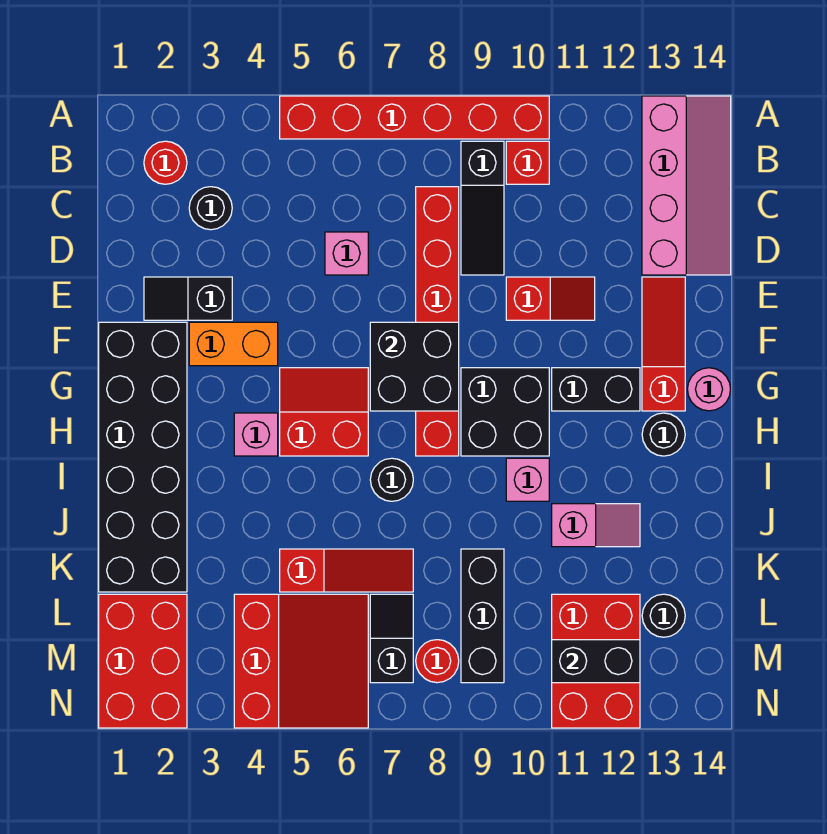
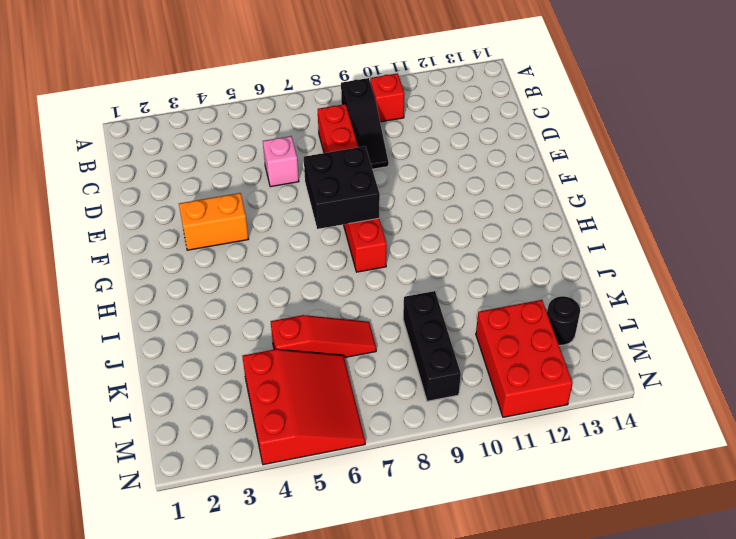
none -> red brick A5:A10 level 1
none -> pink slope A13:D14 level 1 top 13
none -> red round brick B2 level 1
none -> black round brick C3 level 1

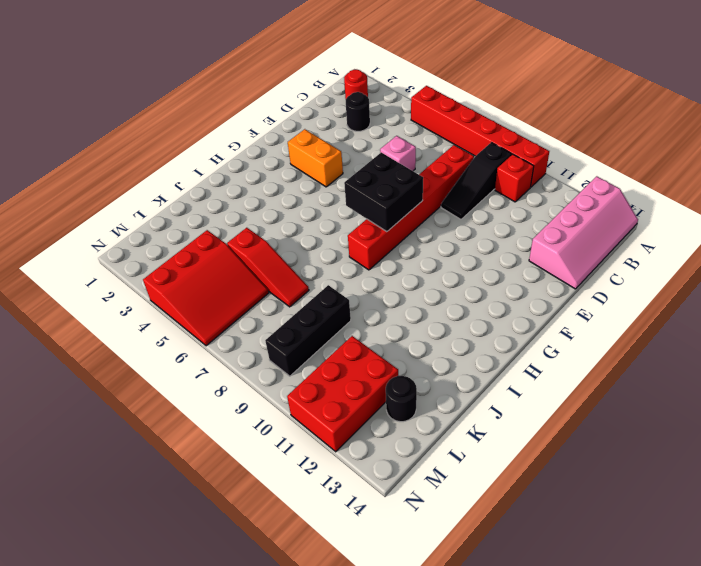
none -> black slope E2:E3 level 1 top 3
none -> red slope E10:E11 level 1 top 10
none -> red slope E13:G13 level 1 top G
none -> black brick F1:K2 level 1

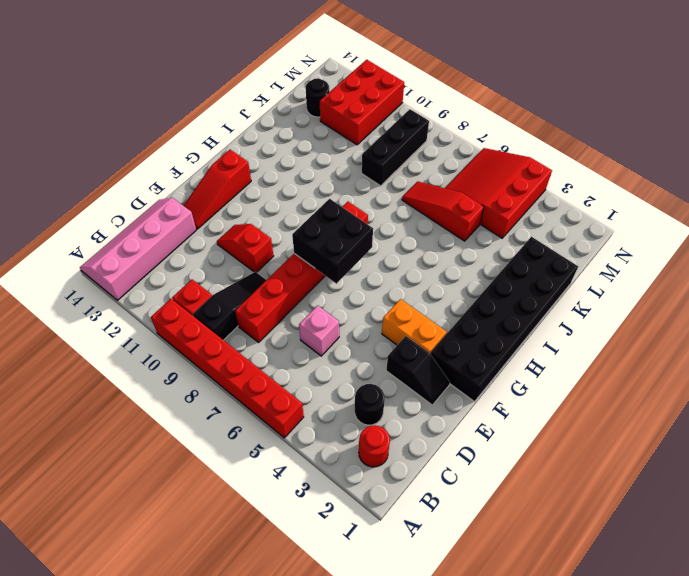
none -> red slope G5:H6 level 1 top H
none -> black brick G9:H10 level 1
none -> black brick G11:G12 level 1
none -> pink round brick G14 level 1

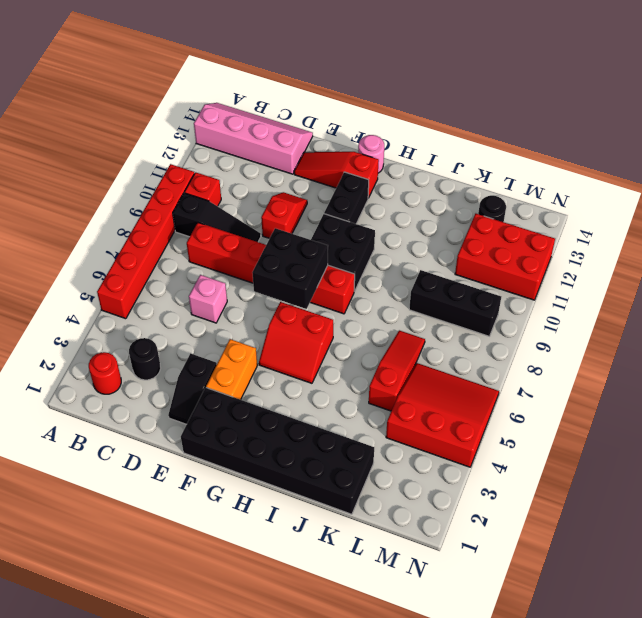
red slope G5:H6 level 1 top 6 -> red slope G5:H6 level 1 top H
none -> pink brick H4 level 1
none -> black round brick H13 level 1
none -> black round brick I7 level 1
none -> pink brick I10 level 1

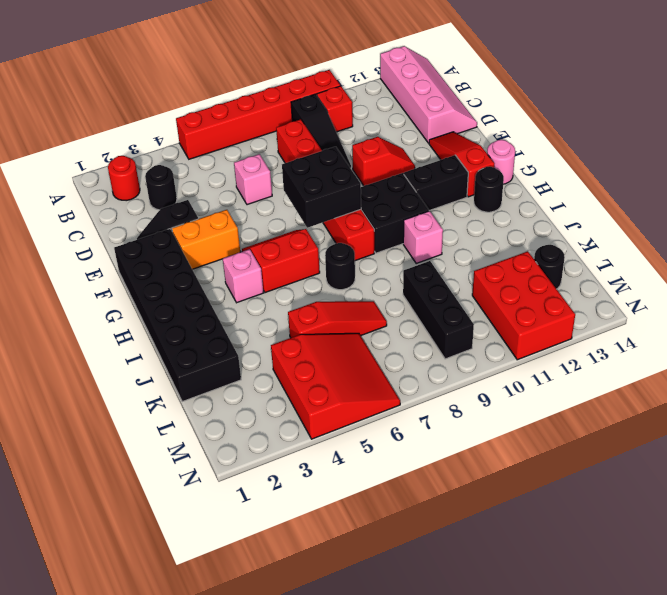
none -> pink slope J11:J12 level 1 top 11
none -> red brick L1:N2 level 1
none -> black slope L7:M7 level 1 top M
none -> red round brick M8 level 1

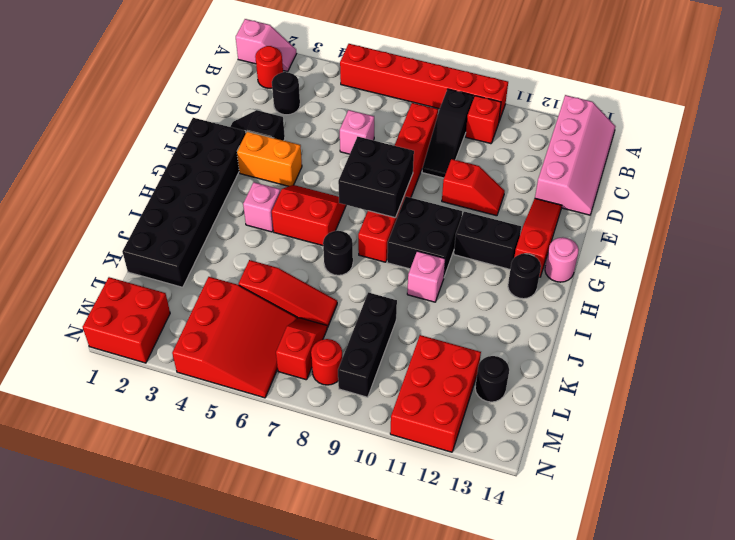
pink slope A1:A2 level 1 top 1 -> pink slope J11:J12 level 1 top 11
red slope L7:M7 level 1 top M -> black slope L7:M7 level 1 top M
red brick M1:N2 level 1 -> red brick L1:N2 level 1
none -> black brick M11:M12 level 2

